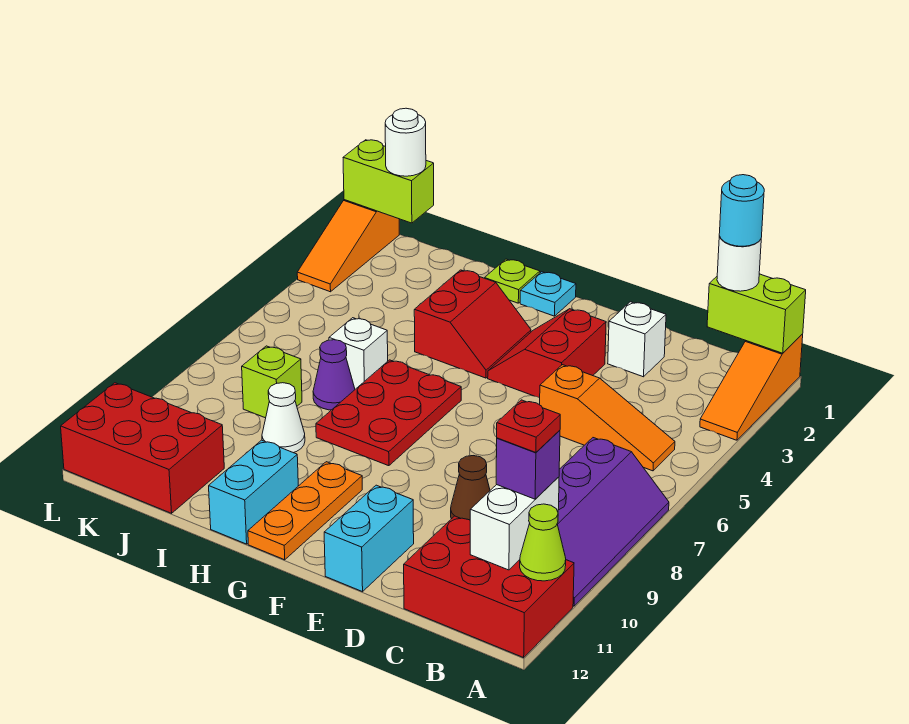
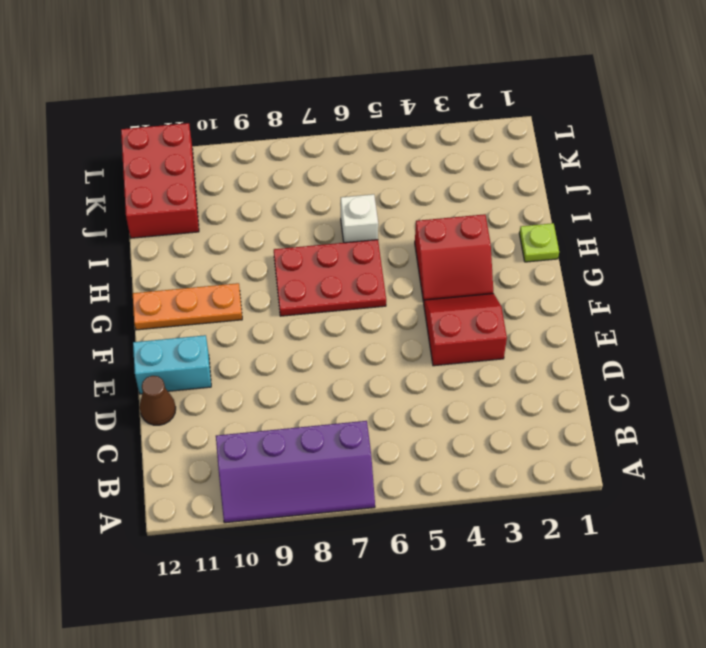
brown cone D12 level 1 -> brown cone D9 level 1
none -> orange slope A1:A3 level 1 top 1
none -> red brick A11:C12 level 1
none -> orange slope B5:D5 level 1 top D

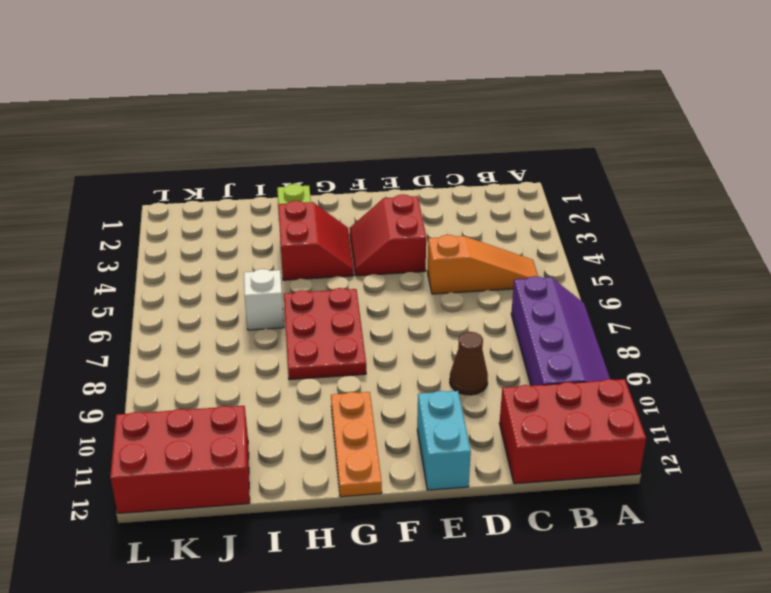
none -> orange slope A1:A3 level 1 top 1
none -> white brick D2 level 1
none -> cyan plate G1 level 1

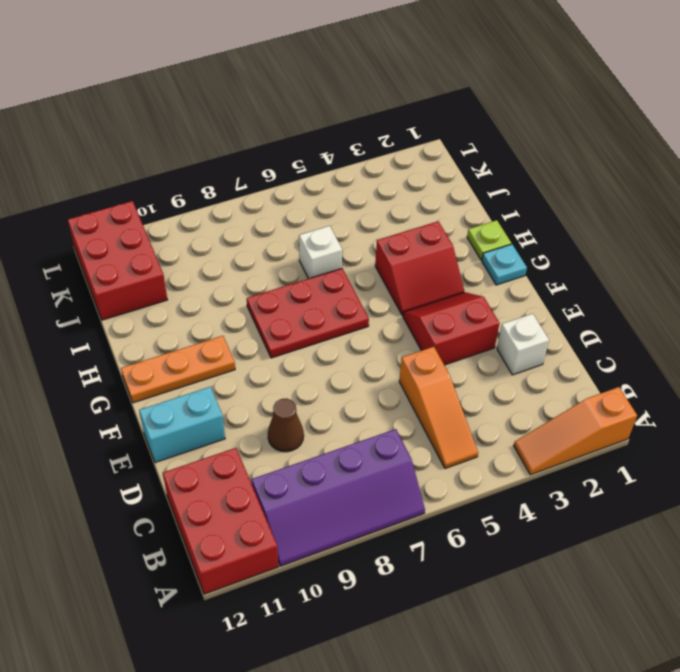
none -> cyan brick H11:H12 level 1
none -> purple cone I7 level 1
none -> white cone I9 level 1

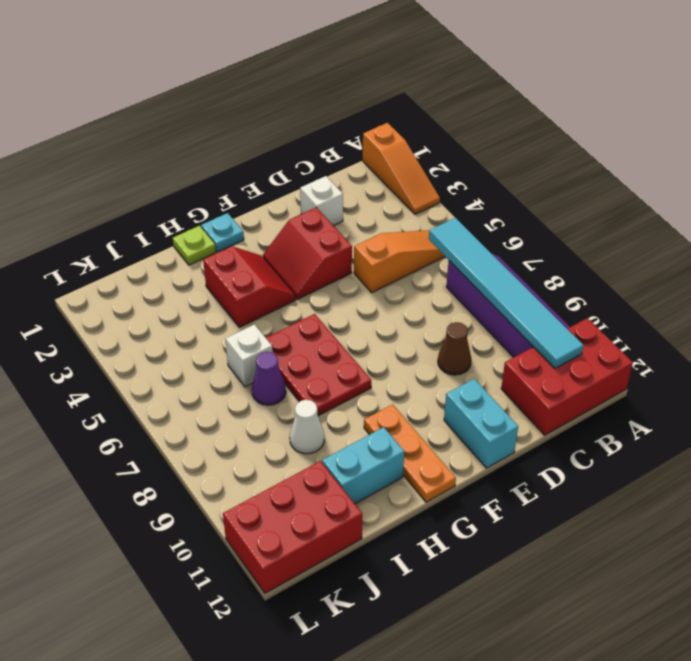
cyan tile B6:B11 level 2 -> white brick B10:B11 level 2
cyan brick H11:I11 level 1 -> cyan brick H11:H12 level 1
none -> lime brick J8 level 1
none -> orange slope L1:L3 level 1 top 1
none -> lime brick A1:B1 level 2

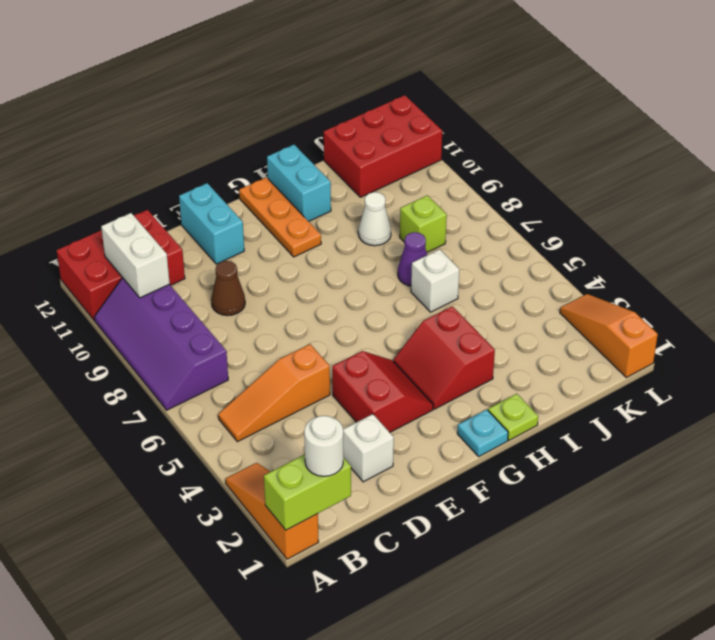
none -> red plate G6:H8 level 1
none -> lime cone A11 level 2
none -> lime brick K1:L1 level 2

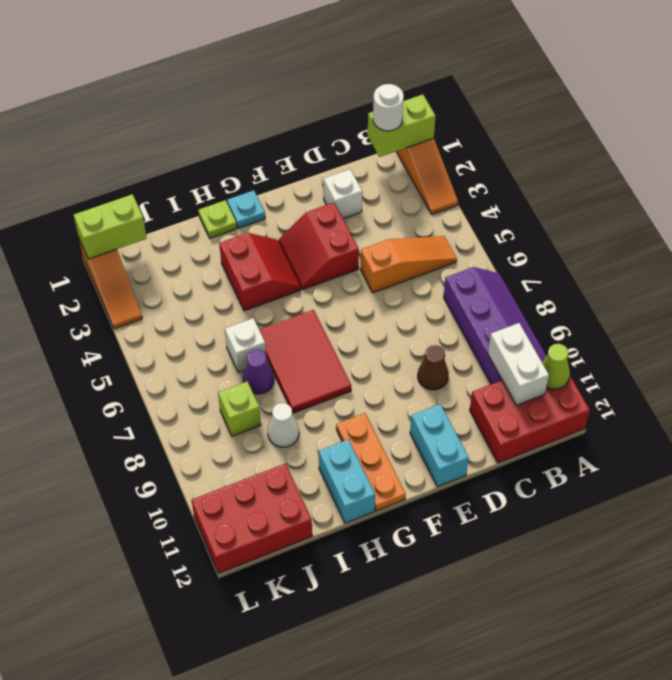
red tile G6:H8 level 1 -> red plate G6:H8 level 1
none -> purple brick B10 level 3
none -> white round brick K1 level 3
none -> cyan round brick B1 level 4

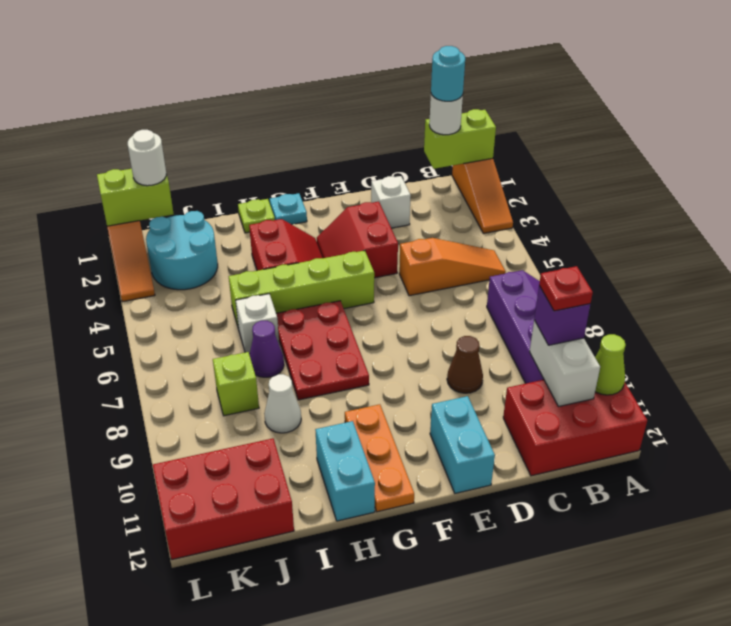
lime brick F5:I5 level 1 -> none
cyan round brick J2:K3 level 1 -> none

